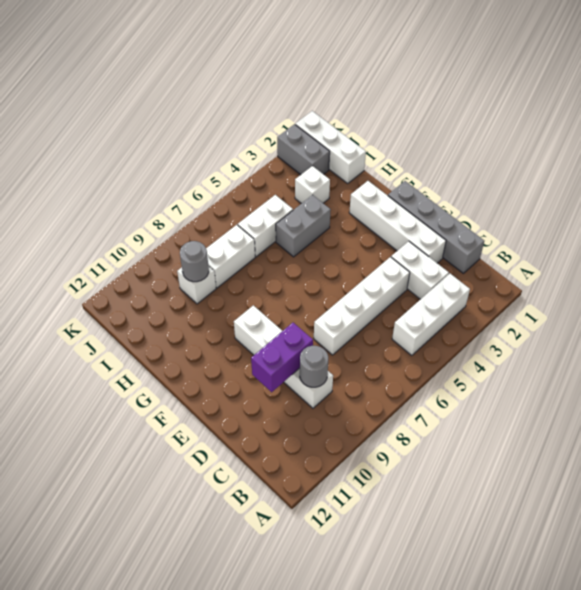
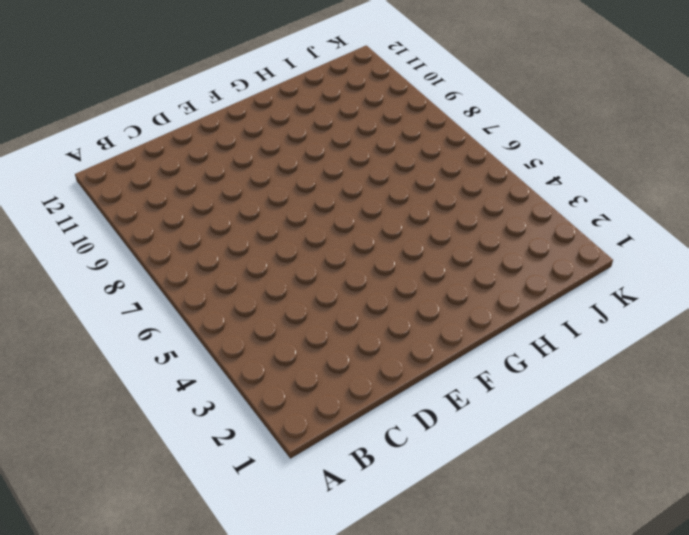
none -> white brick B3:B5 level 1
none -> grey brick C1:F1 level 1
none -> white brick C3:D3 level 1

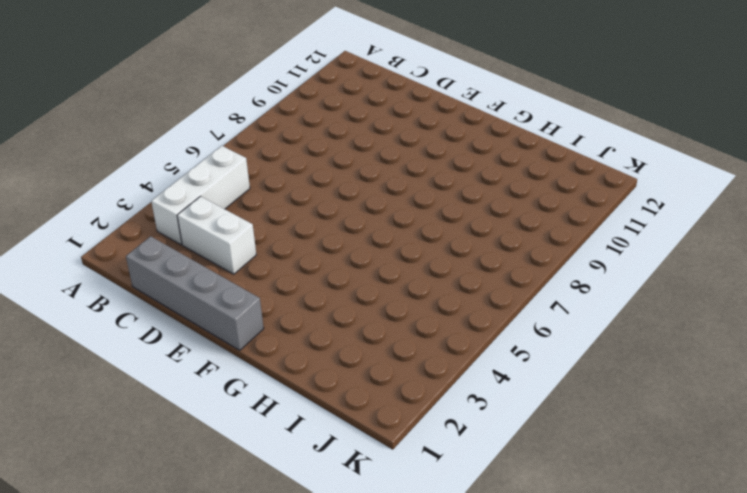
none -> white brick C9:F9 level 1
none -> white brick D2:G2 level 1
none -> white brick D4:D7 level 1

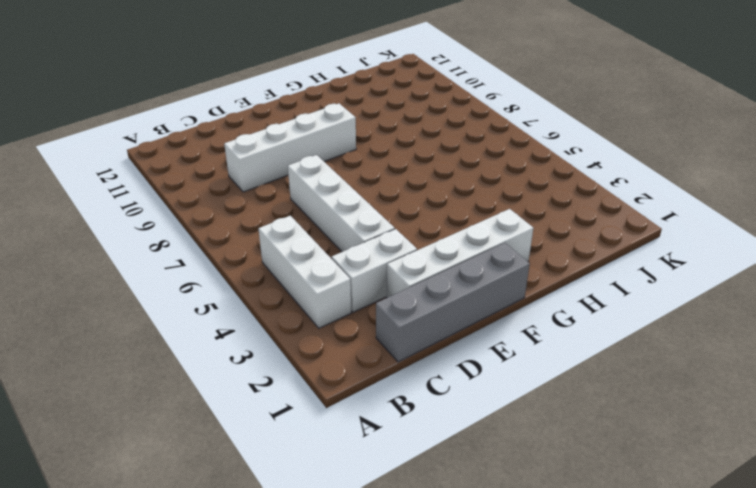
none -> grey brick H4:H5 level 1
none -> white brick I1:K1 level 1
none -> white brick I3 level 1

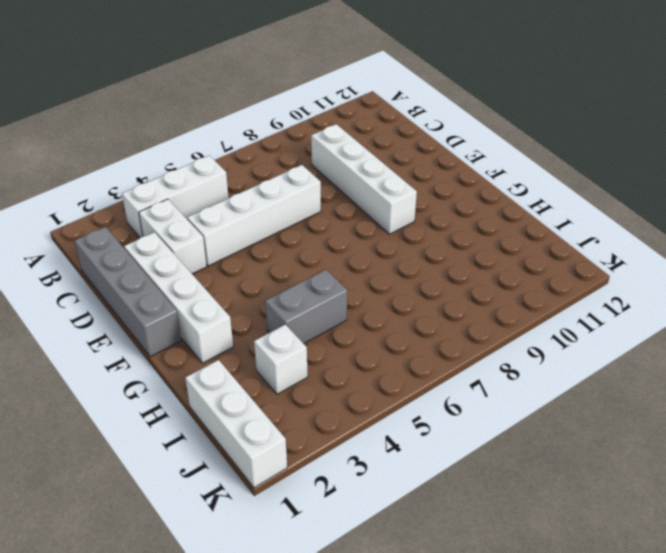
none -> white brick I5:I6 level 1
none -> white brick I7:I8 level 1
none -> white brick I9 level 1

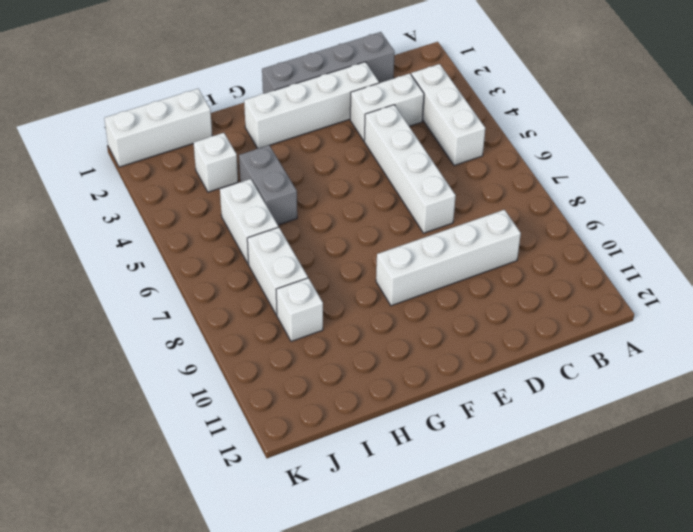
none -> grey brick J2:K2 level 1
none -> grey round brick C9 level 2
none -> purple brick D9:D10 level 2

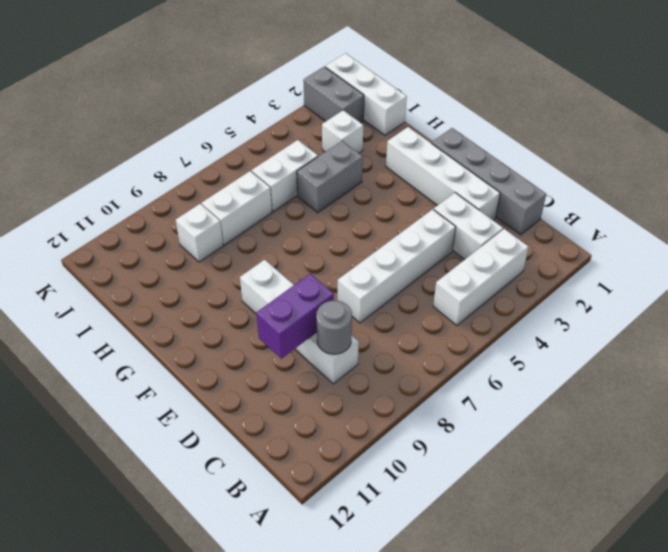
none -> grey round brick I9 level 2

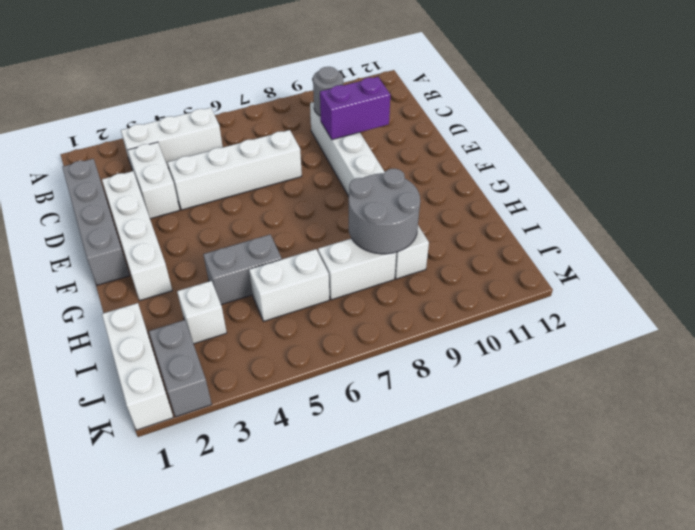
grey round brick H8:I9 level 2 -> grey round brick I9 level 2

